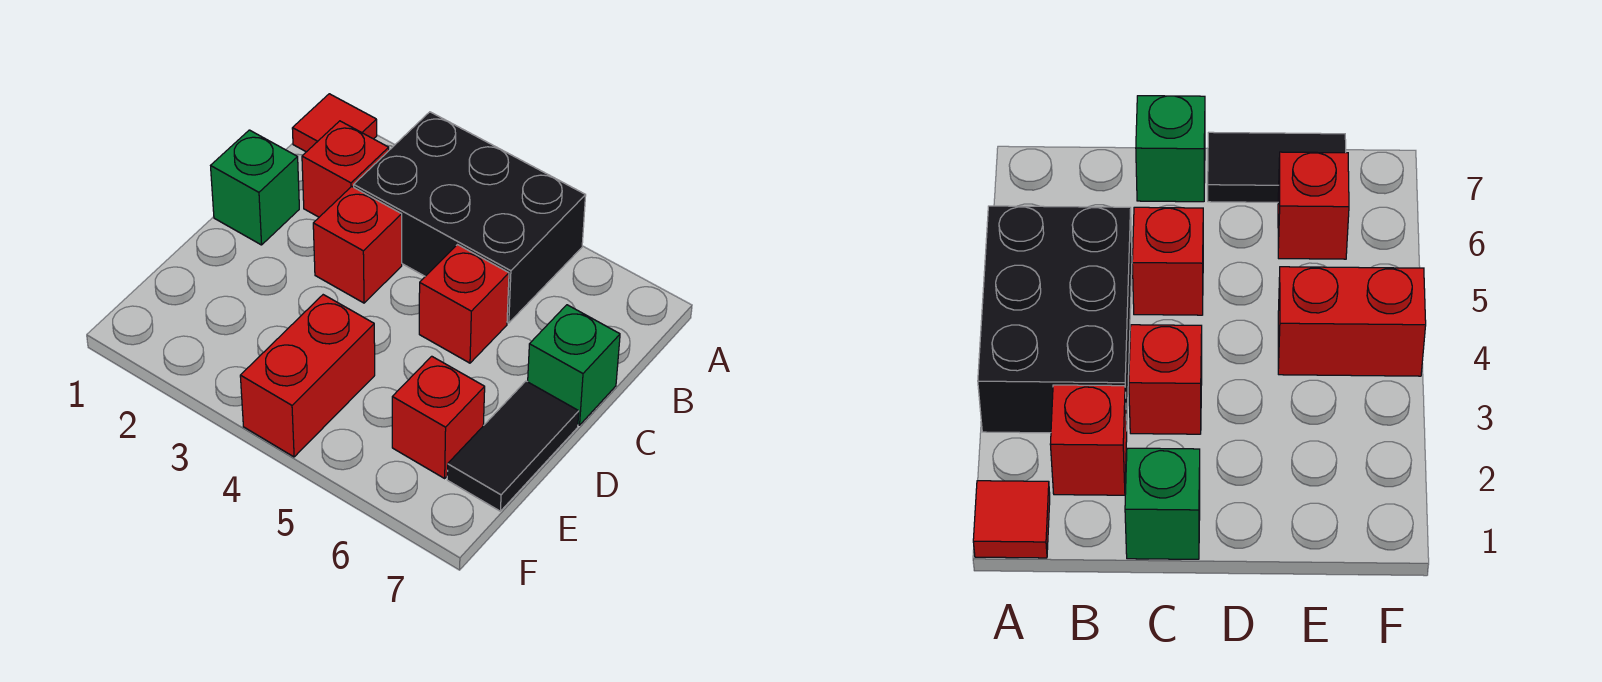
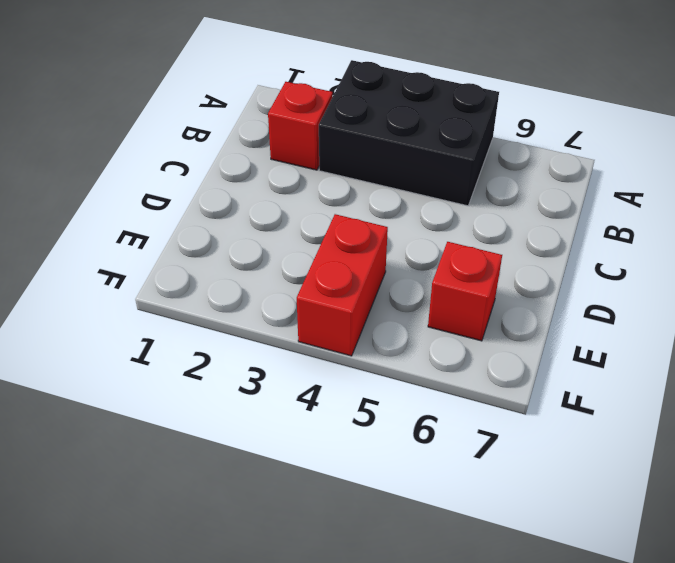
none -> red tile A1 level 1
none -> green brick C1 level 1

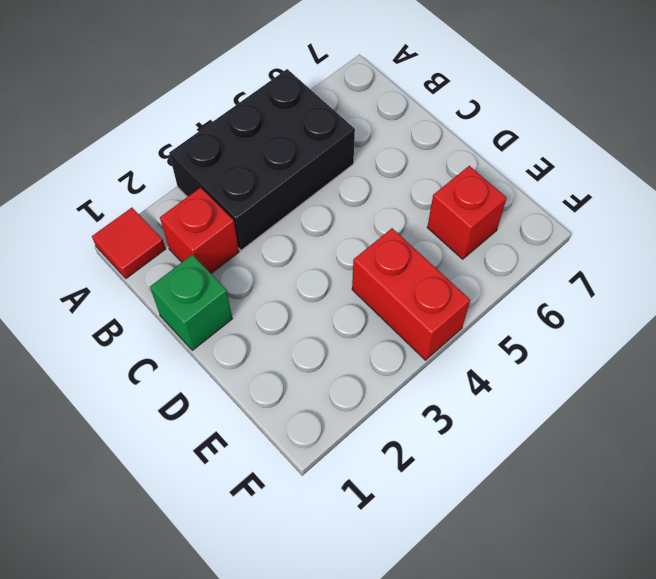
none -> red brick C3 level 1
none -> red brick C5 level 1

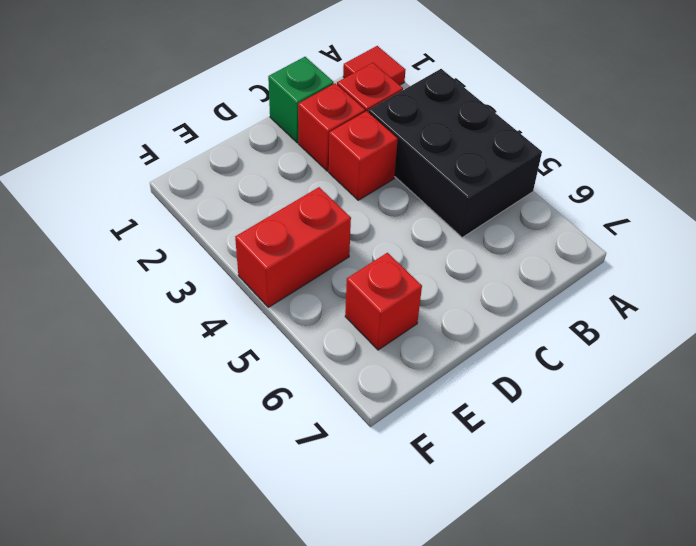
red brick C2 level 1 -> red brick C5 level 1
none -> green brick C7 level 1
none -> black tile D7:E7 level 1

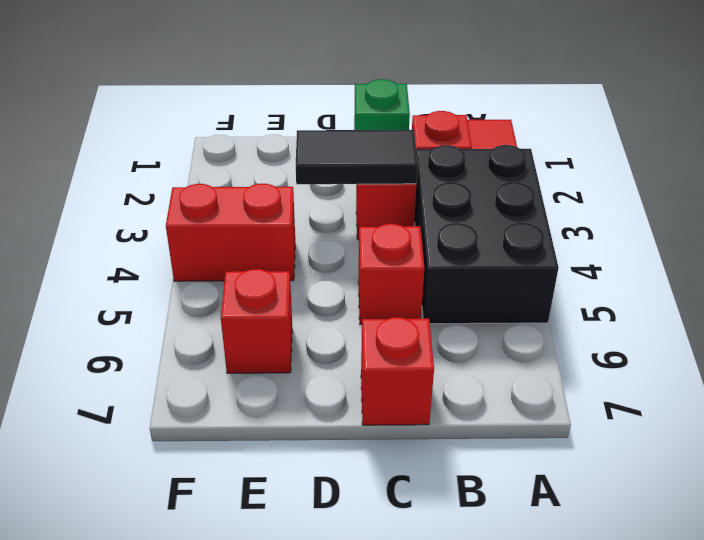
black tile C3:D3 level 2 -> black tile D7:E7 level 1
red brick C7 level 1 -> green brick C7 level 1

